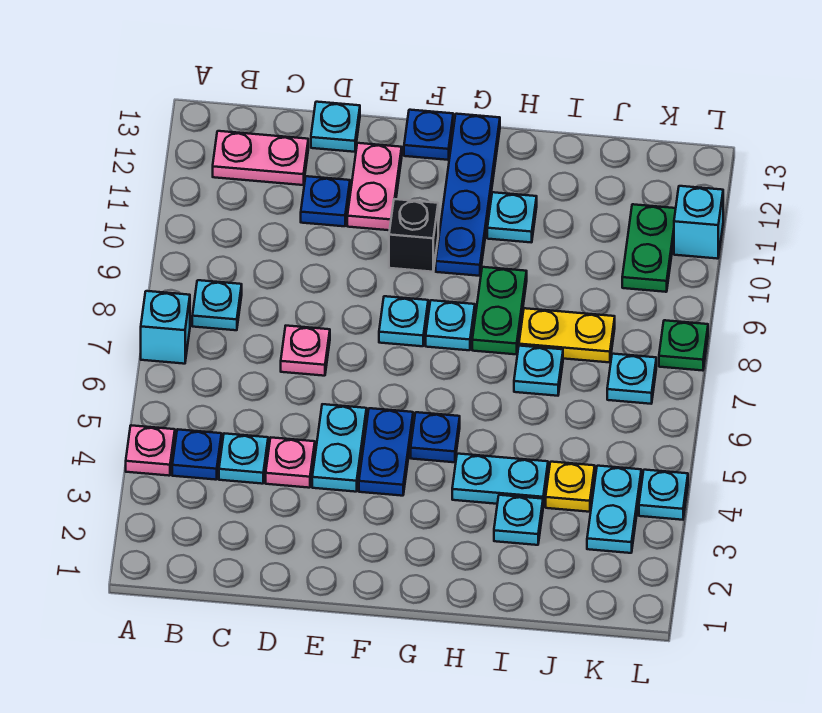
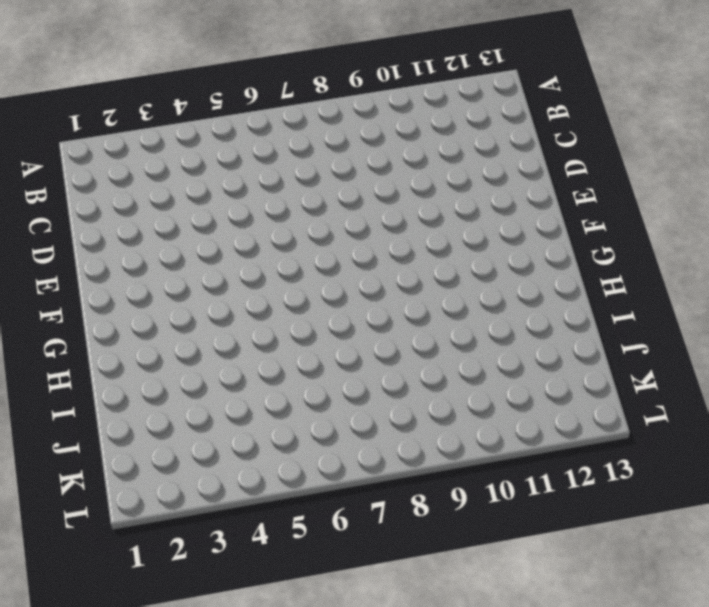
none -> pink plate A4 level 1
none -> cyan brick A7 level 1
none -> blue plate B4 level 1
none -> cyan plate B8 level 1

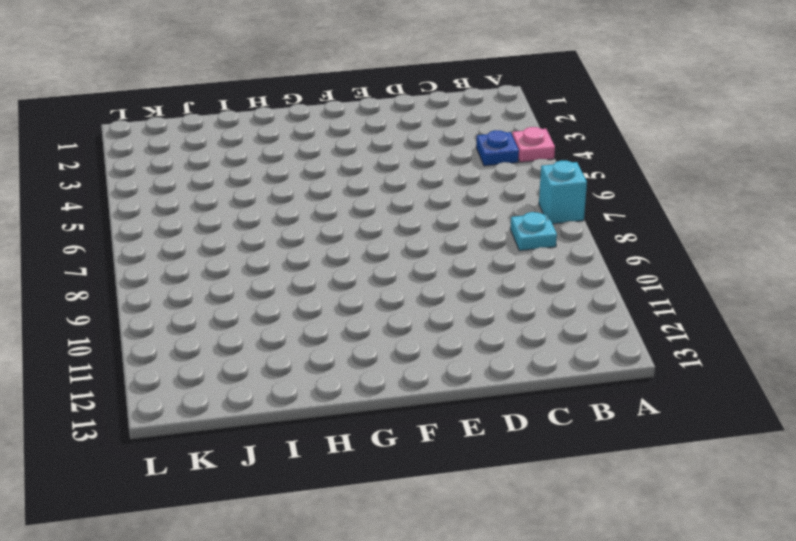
none -> pink plate B12:C12 level 1
none -> cyan plate C4 level 1
none -> pink plate D4 level 1
none -> pink plate D7 level 1

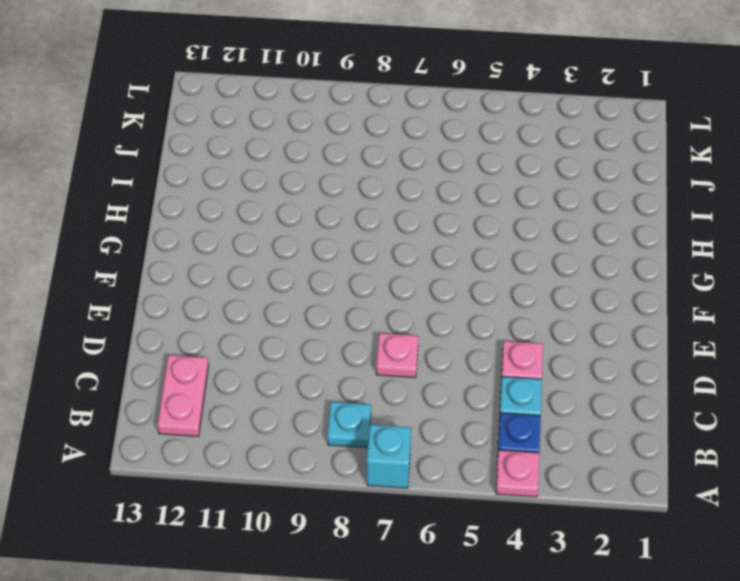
none -> blue plate D11 level 1
none -> cyan plate D13 level 1
none -> cyan plate E4:E5 level 1
none -> pink plate E11:E12 level 1

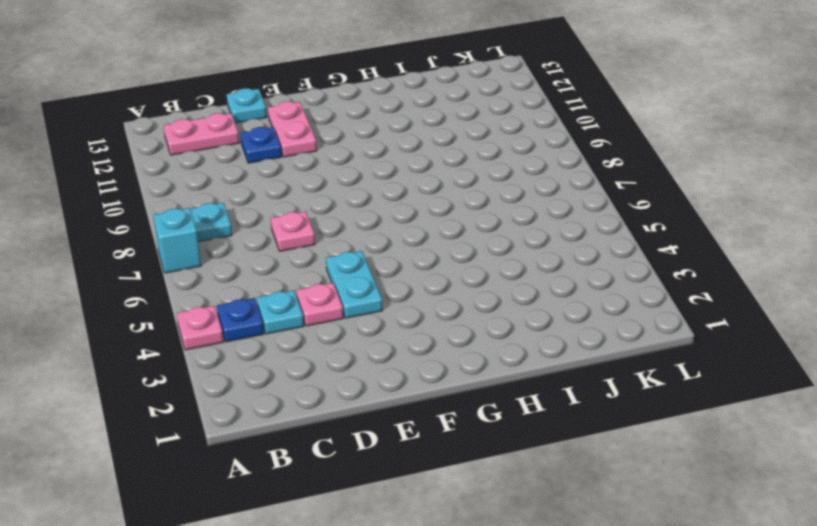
none -> blue plate F4:F5 level 1
none -> cyan plate F8 level 1
none -> black brick F10 level 1
none -> blue plate F13 level 1

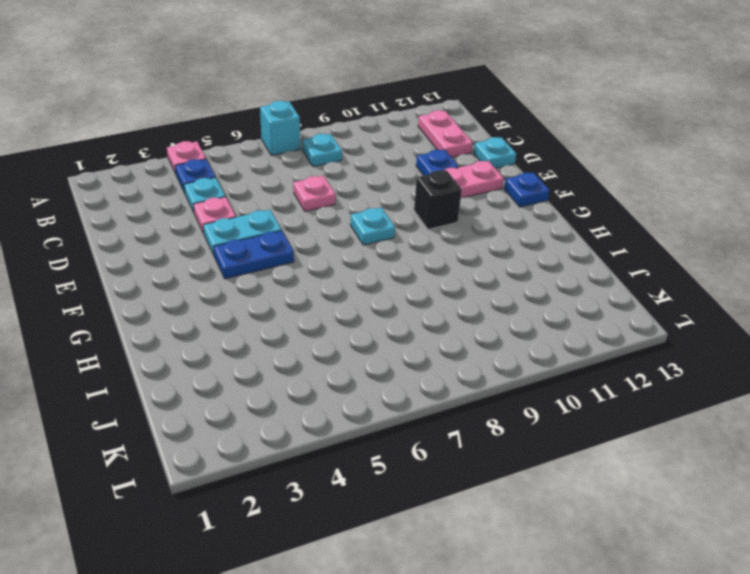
none -> blue plate G5 level 1
none -> cyan plate G8 level 1
none -> blue plate G10:G13 level 1
none -> cyan plate H4:I4 level 1

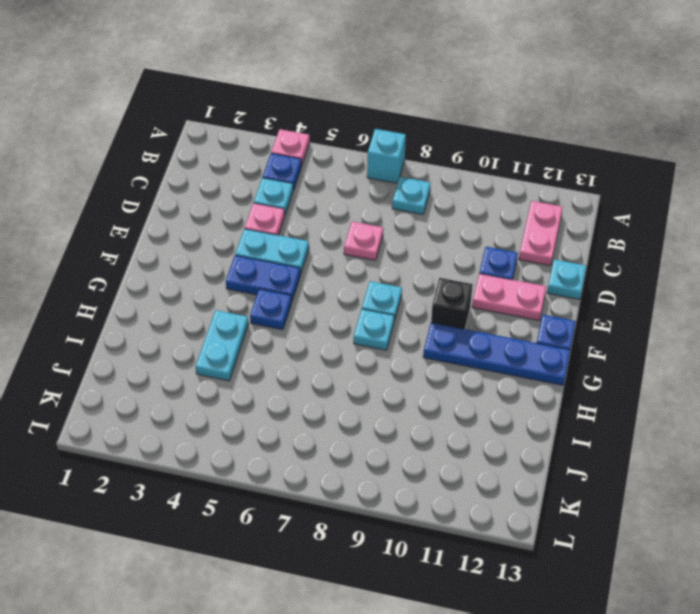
none -> green plate H8:H9 level 1
none -> cyan plate H11 level 1
none -> cyan plate I3 level 1
none -> cyan plate I7 level 1

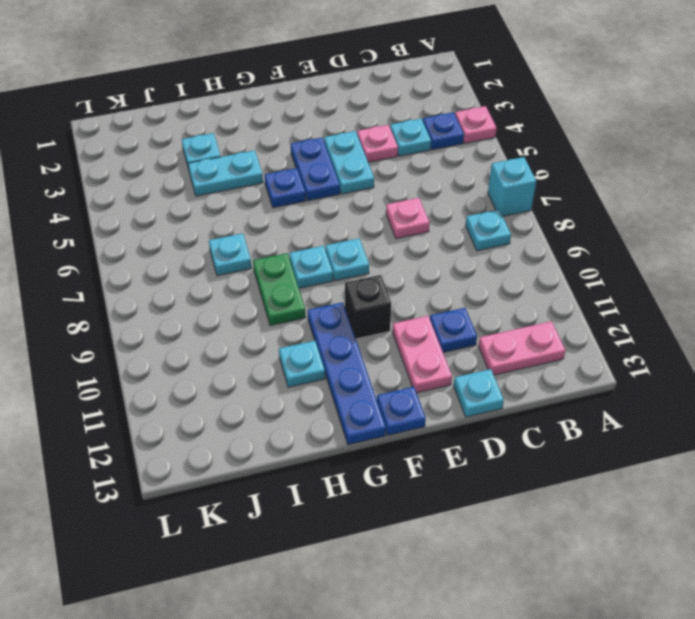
none -> yellow plate I8:J8 level 1
none -> yellow plate J4 level 1
none -> cyan plate K3:K4 level 1
none -> cyan plate K7 level 1

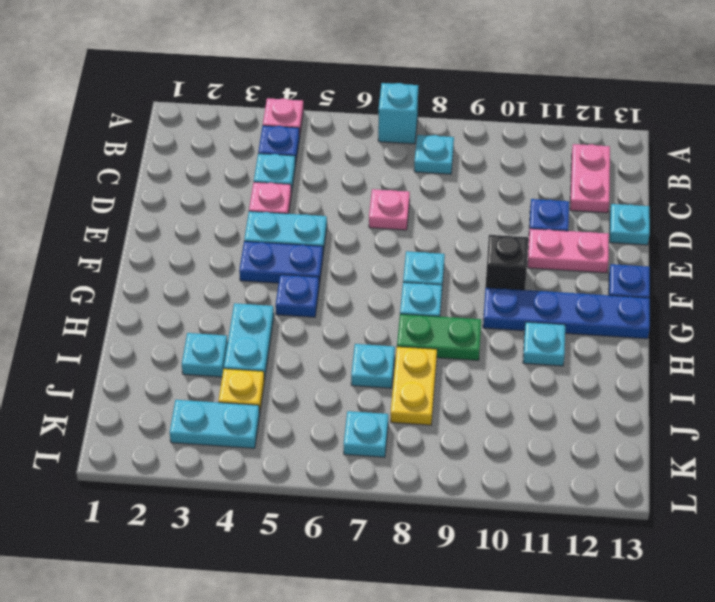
none -> green plate K10:K11 level 1
none -> cyan plate L4 level 1
none -> green plate L8 level 1
none -> cyan brick L11 level 1

